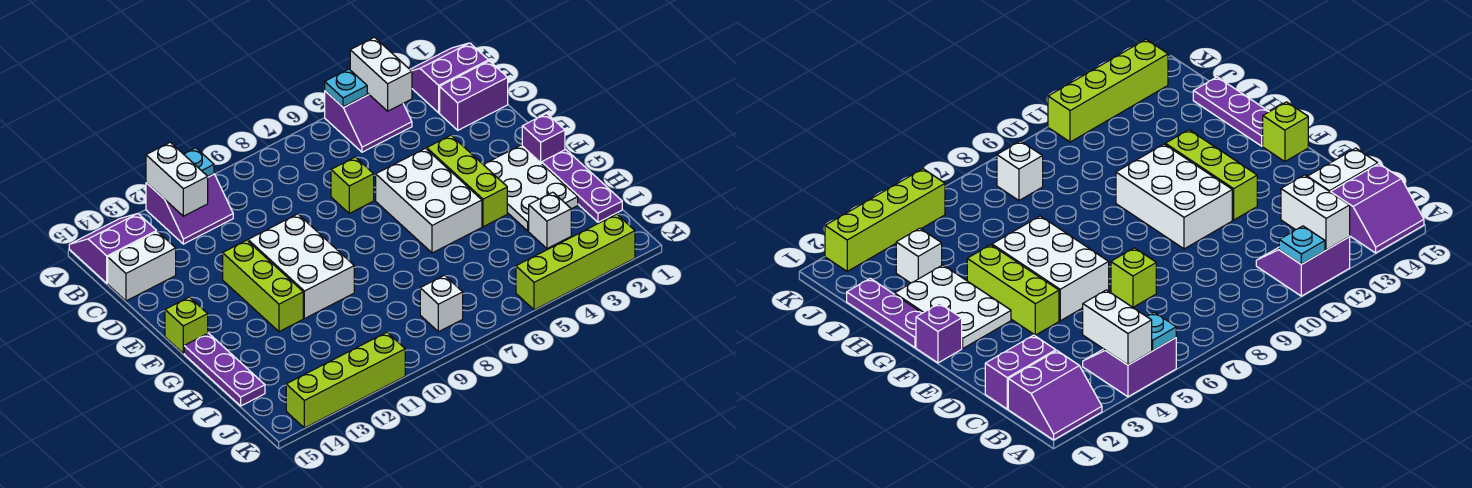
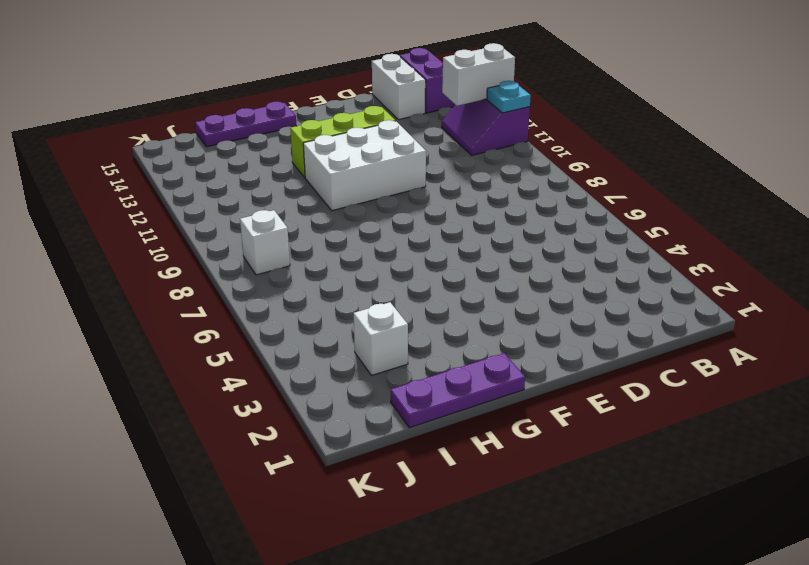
none -> purple slope A1:B2 level 1 top B
none -> purple slope A4:B5 level 1 top A
none -> purple brick C1:C2 level 1

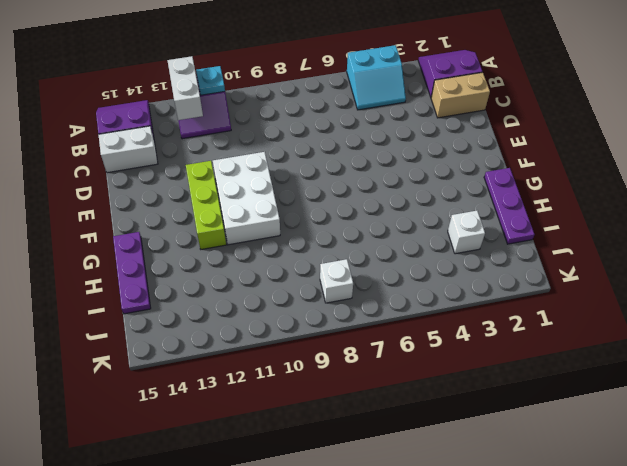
cyan slope A4:B5 level 1 top A -> purple slope A4:B5 level 1 top A
tan brick C1:C2 level 1 -> purple brick C1:C2 level 1
none -> lime brick D7 level 1
none -> lime brick E4:G4 level 1
none -> white brick E5:G6 level 1

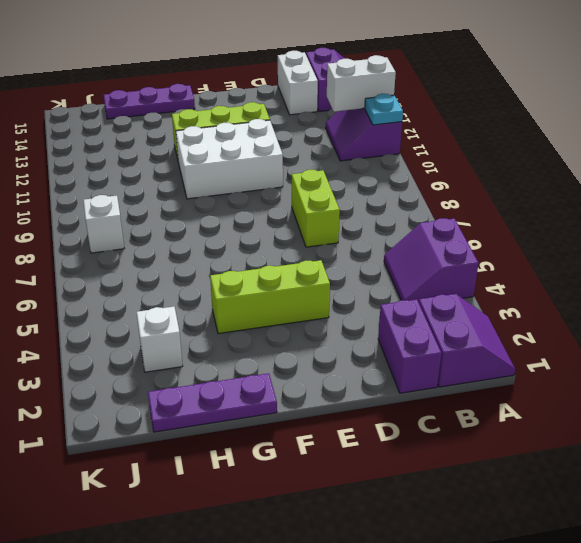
lime brick D7:D8 level 1 -> lime brick D7 level 1
none -> white brick E5:G6 level 1
none -> purple brick F1 level 1
none -> white plate F2:H3 level 1

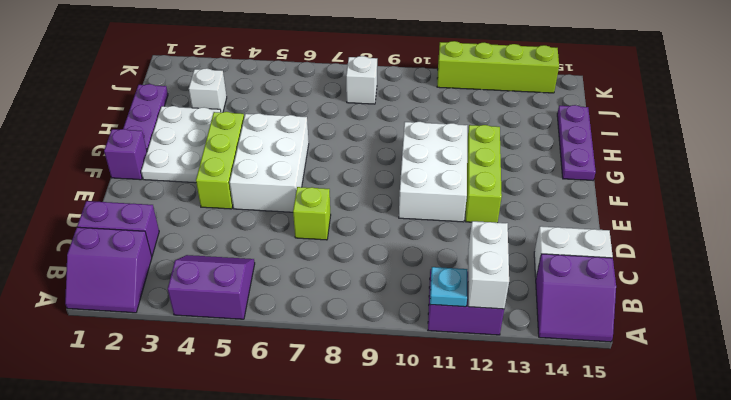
none -> lime brick F15 level 1
none -> lime brick K2:K5 level 1
none -> white brick A4:B4 level 2

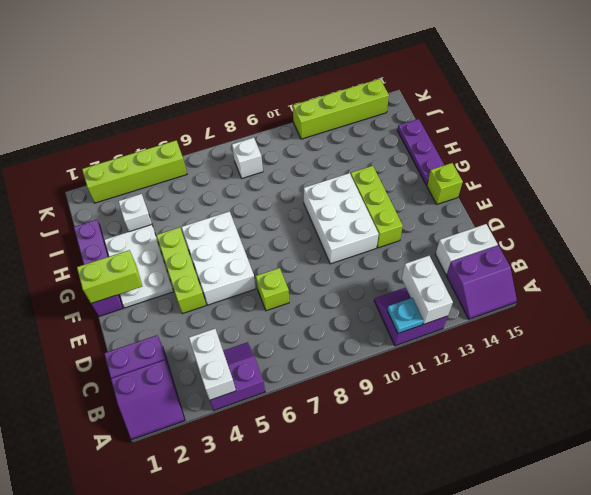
lime brick F1:F2 level 2 -> none
none -> cyan plate A5 level 2

